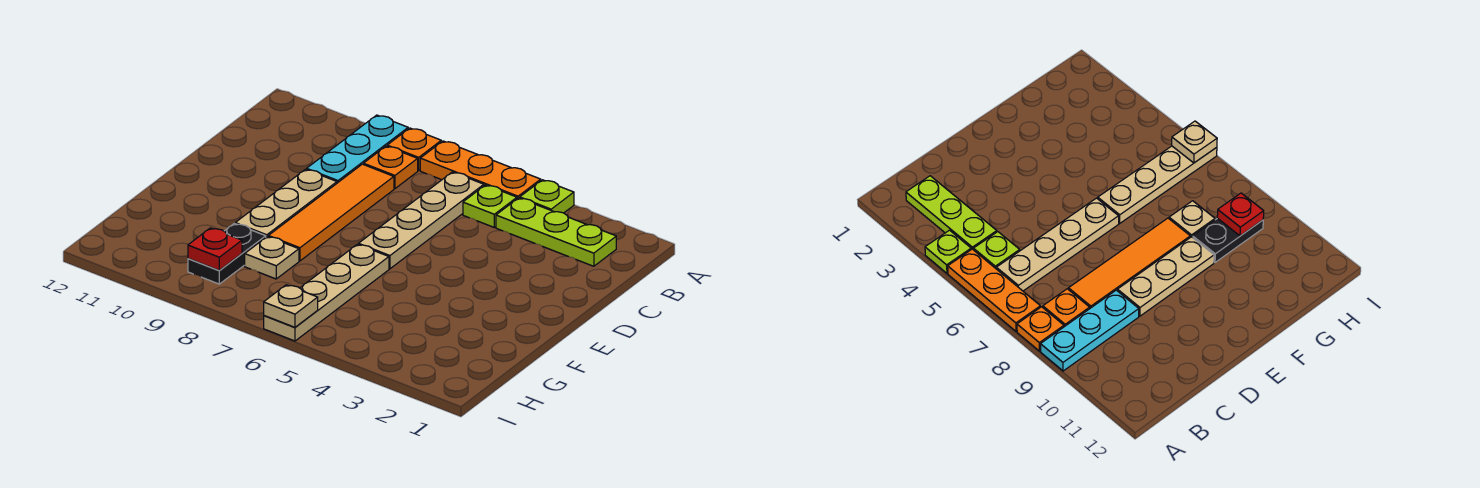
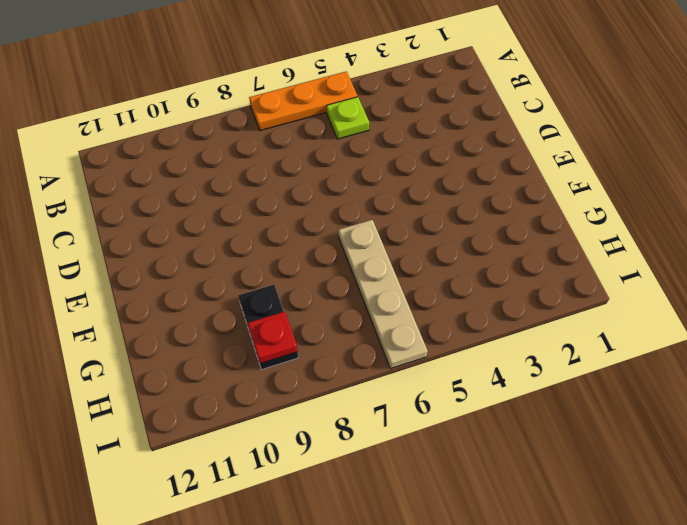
none -> lime plate A4 level 1
none -> orange plate A8 level 1
none -> cyan plate A9:C9 level 1

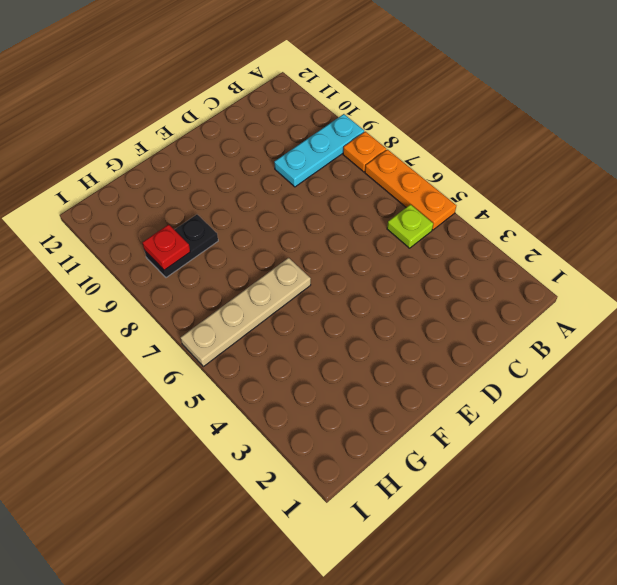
none -> lime plate A4 level 1
none -> lime plate B2:B4 level 1
none -> tan plate B6:E6 level 1

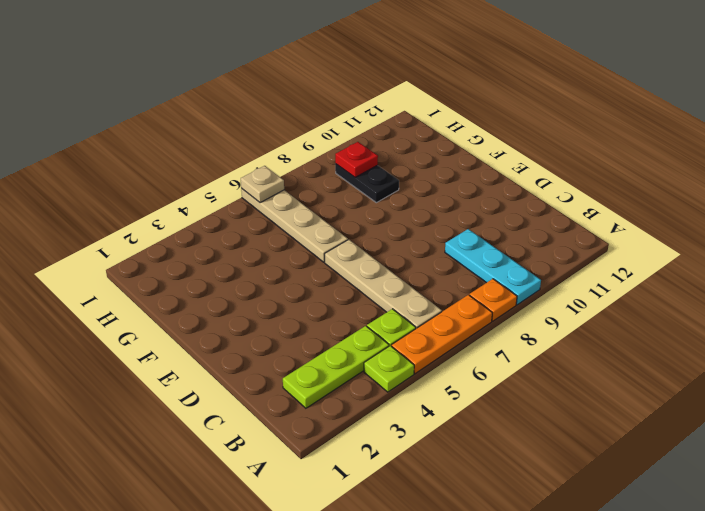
none -> orange plate B8 level 1
none -> orange tile C8:F8 level 1
none -> tan plate D9:F9 level 1

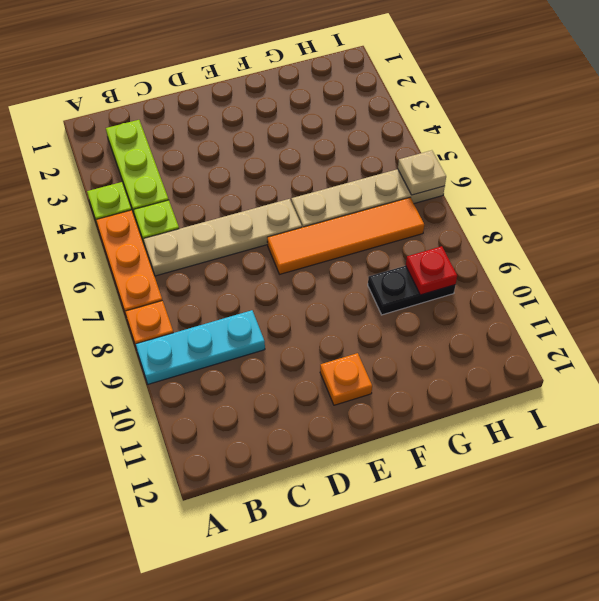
orange tile E7:H7 level 1 -> orange tile C8:F8 level 1
orange plate E11 level 1 -> orange plate B8 level 1
none -> tan plate D9:F9 level 1
none -> tan plate G8 level 1

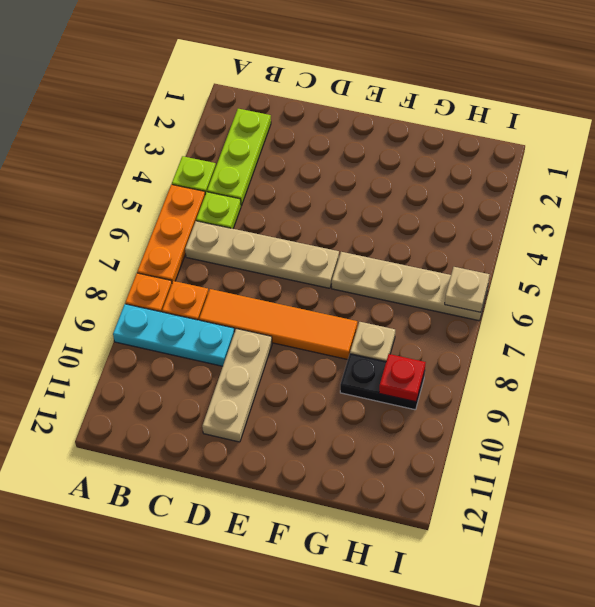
tan plate D9:D11 level 1 -> tan plate D9:F9 level 1

